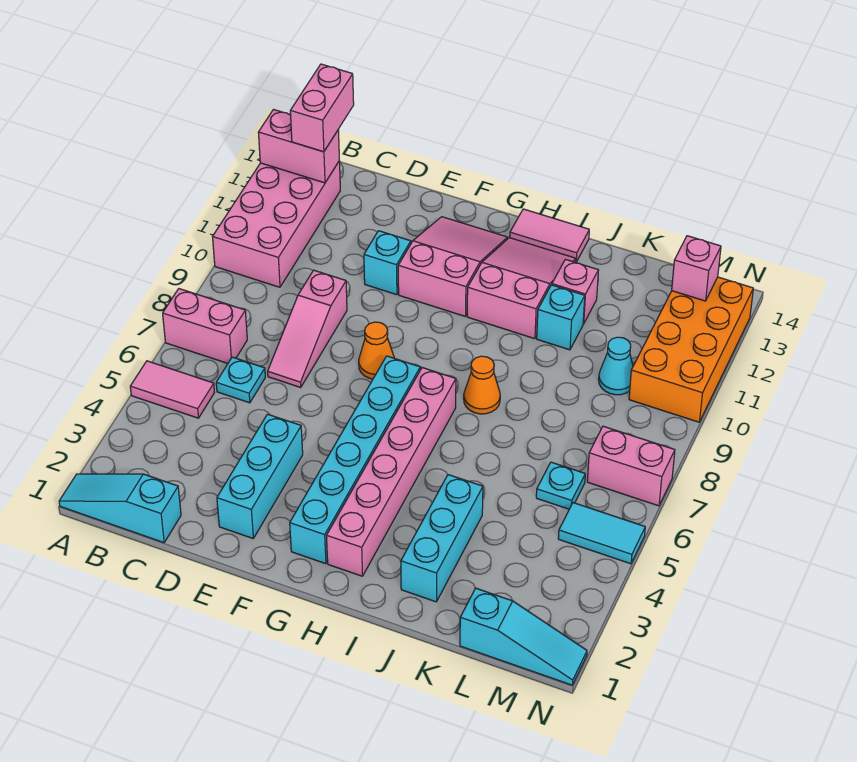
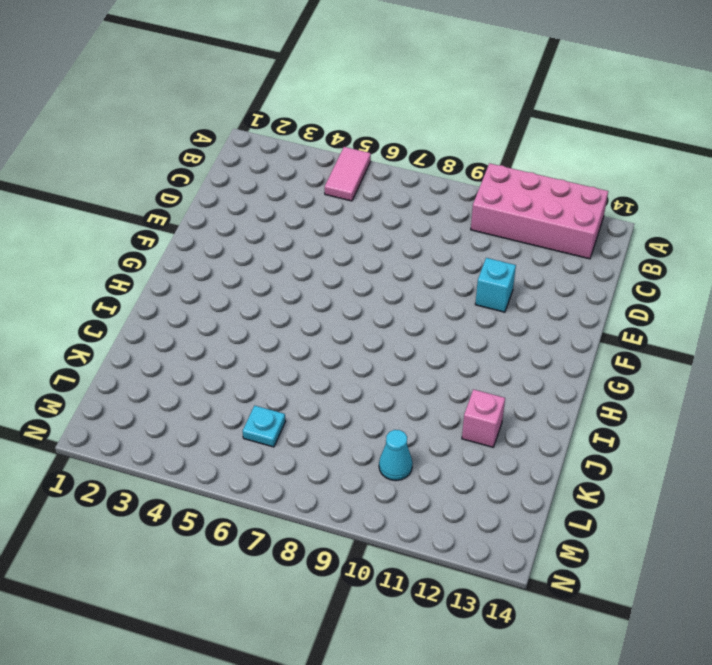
none -> cyan slope A1:C1 level 1 top C
none -> pink brick A7:B7 level 1
none -> cyan plate C6 level 1

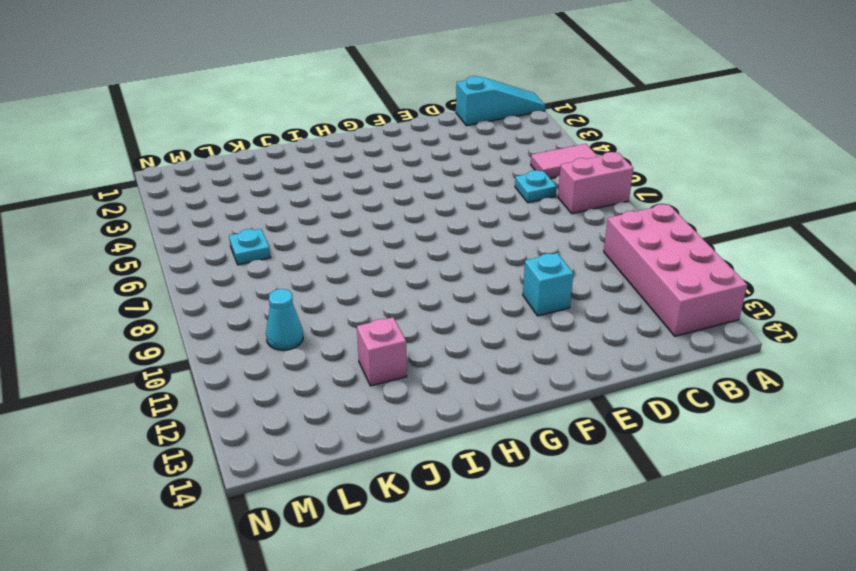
none -> pink slope D7:D9 level 1 top 9
none -> cyan brick E2:E4 level 1
none -> orange cone F8 level 1

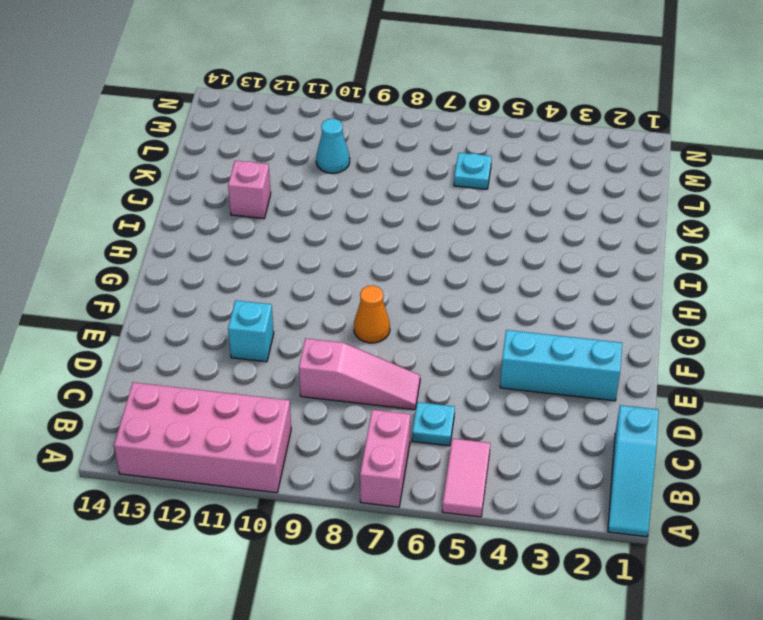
none -> pink slope F11:G13 level 1 top 11
none -> cyan brick G2:G7 level 1
none -> pink brick H2:H7 level 1

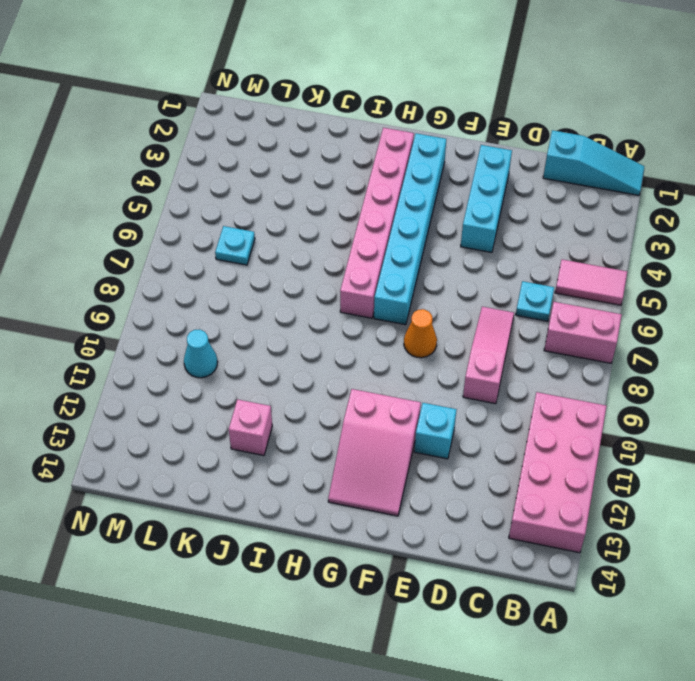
none -> pink slope H11:I13 level 1 top 11
none -> pink tile H14:I14 level 1
none -> orange cone I8 level 1

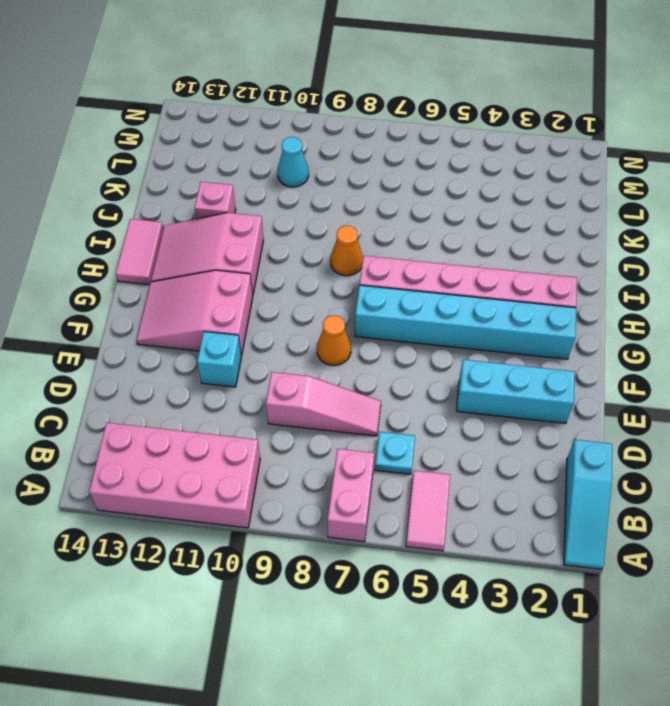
none -> cyan brick J2:J4 level 1
none -> cyan brick J11 level 1
none -> cyan slope L1:N1 level 1 top L

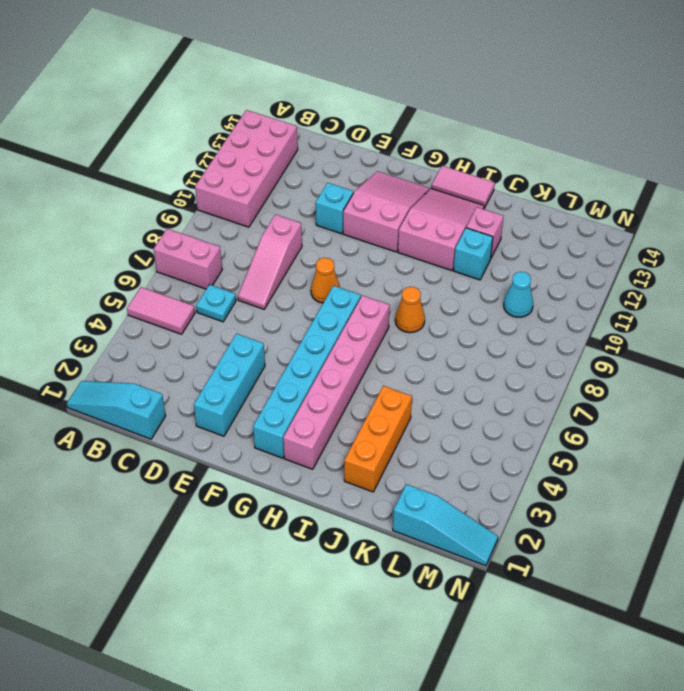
orange brick J2:J4 level 1 -> cyan brick J2:J4 level 1
none -> cyan plate L6 level 1
none -> cyan tile M5:N5 level 1
none -> pink brick M7:N7 level 1

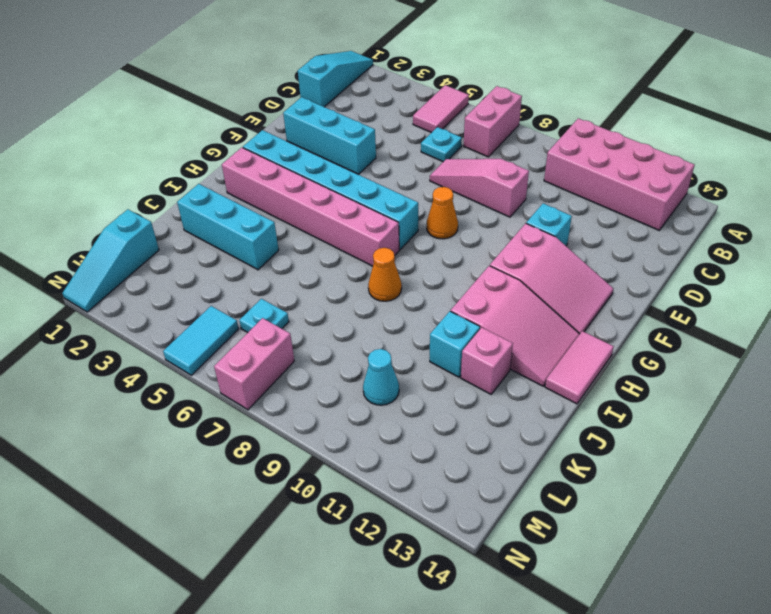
none -> orange brick M10:N13 level 1
none -> pink brick A13:B13 level 2
none -> pink brick M13 level 2

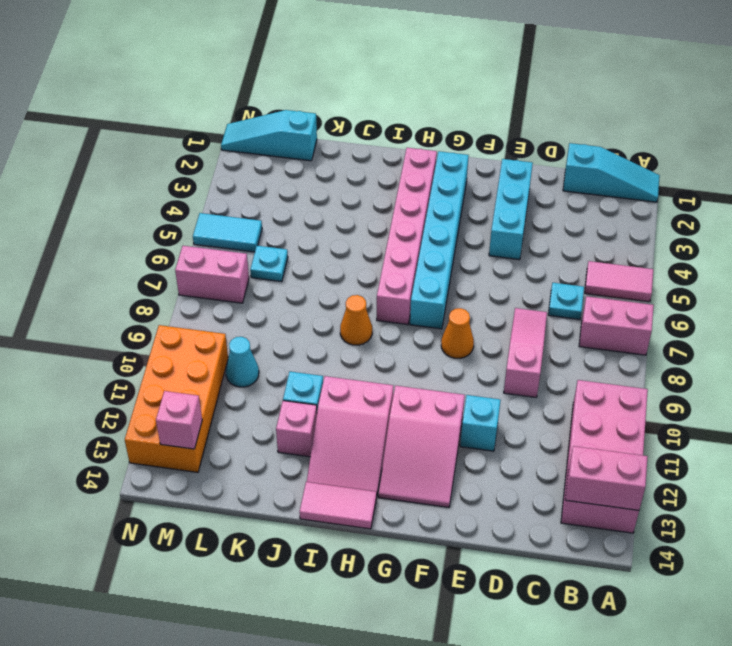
none -> cyan brick J2:J4 level 1
none -> pink brick B13:B14 level 3

